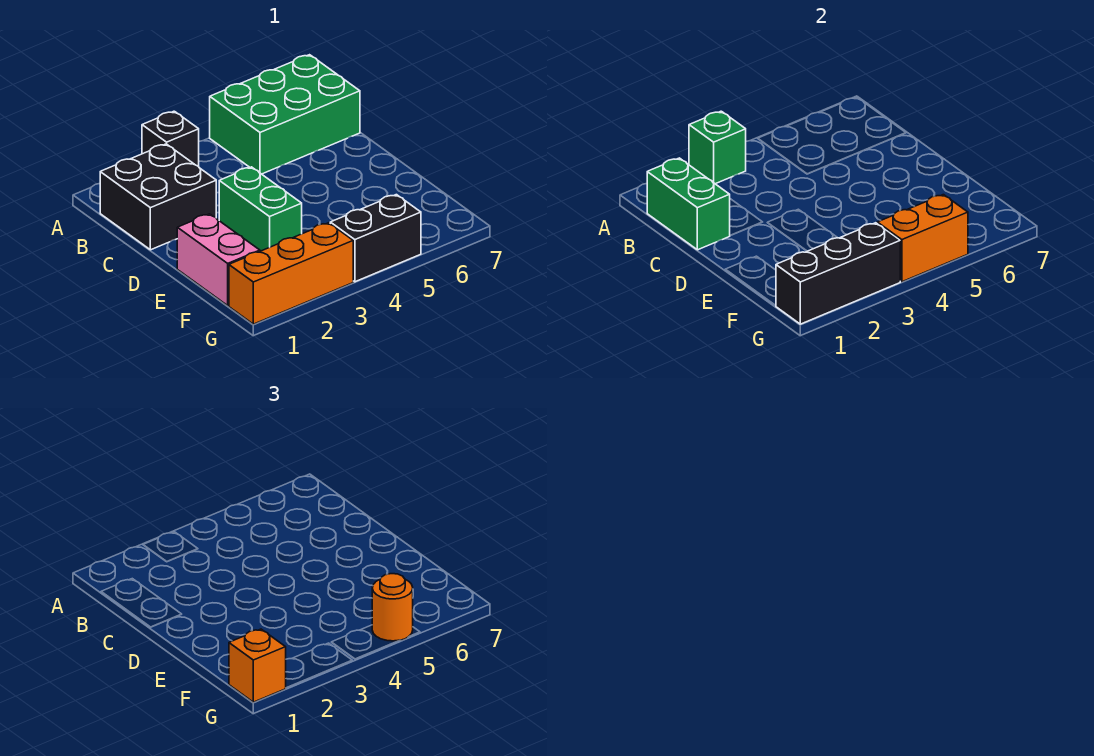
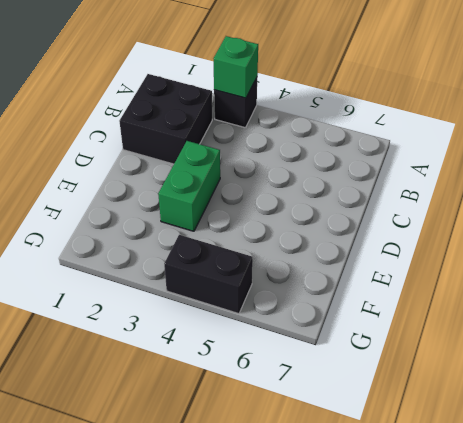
none -> green brick A5:B7 level 1
none -> pink brick E1:F1 level 1
none -> orange brick G1:G3 level 1

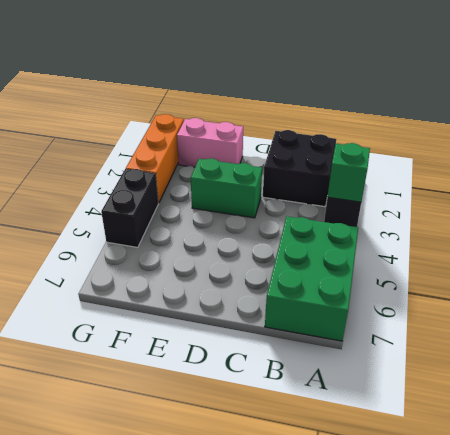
none -> green brick B1:C1 level 2
none -> black brick G1:G3 level 2
none -> orange brick G4:G5 level 2

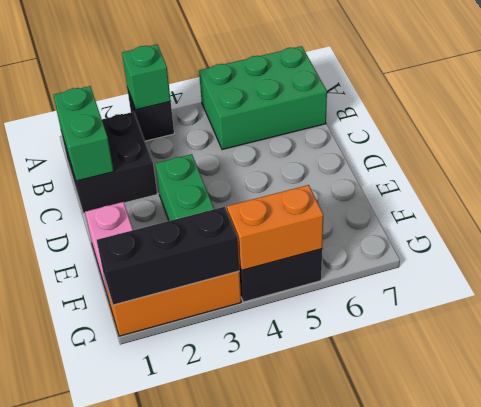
none -> orange brick G1 level 3
none -> orange round brick G5 level 3

